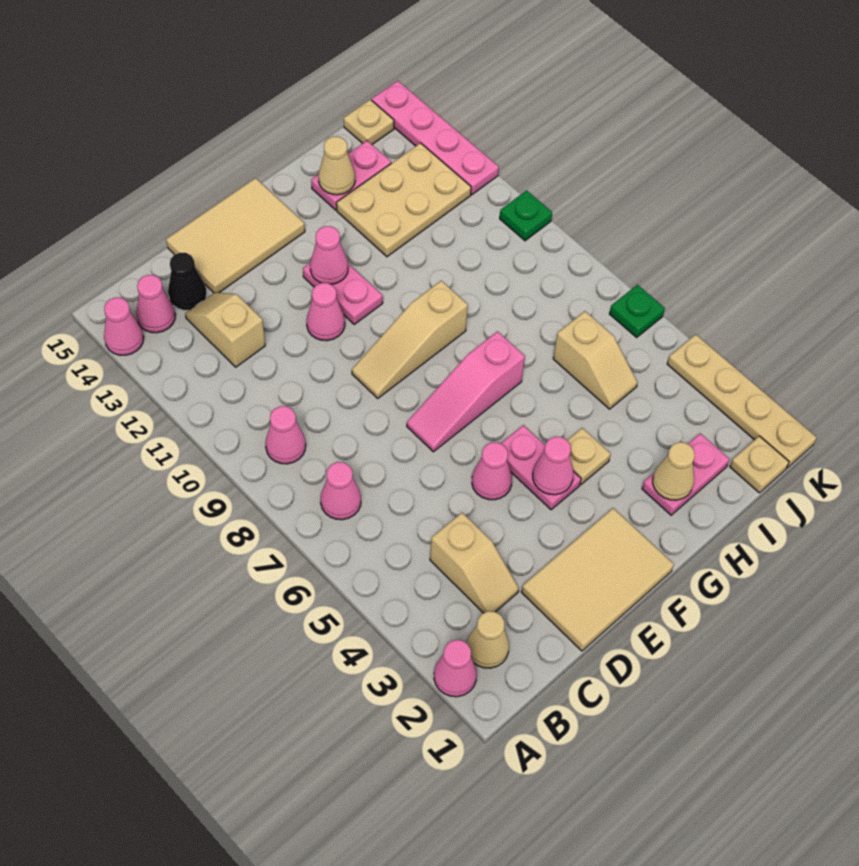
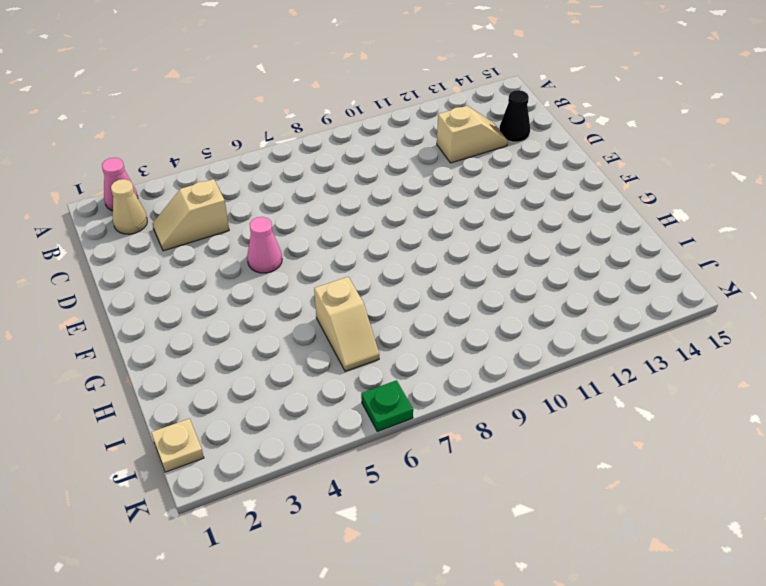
tan slope H6:I6 level 1 top H -> tan slope I5:I6 level 1 top 6
none -> pink cone A14 level 1
none -> pink cone B7 level 1
none -> pink cone B9 level 1
none -> pink cone B14 level 1

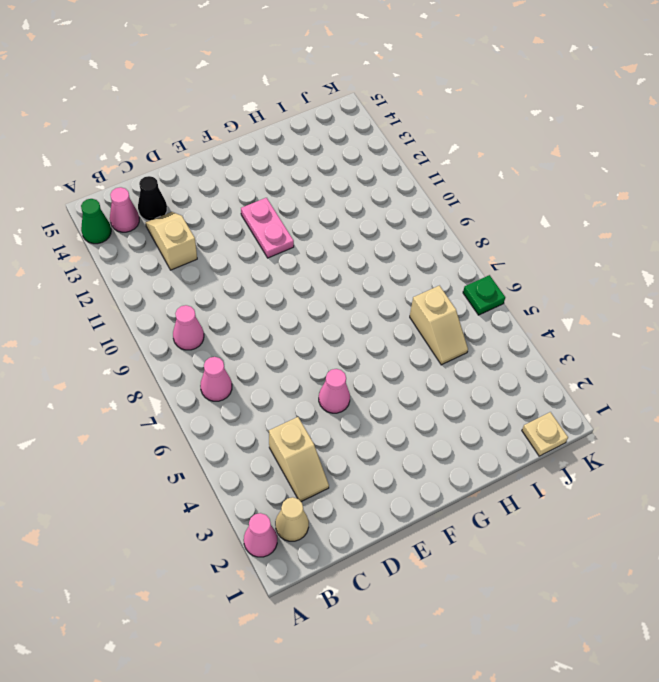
green cone A14 level 1 -> pink cone A14 level 1
none -> tan tile D1:F2 level 1
none -> tan tile D14:F15 level 1
none -> pink slope E7:G7 level 1 top G
none -> tan slope E9:G9 level 1 top G

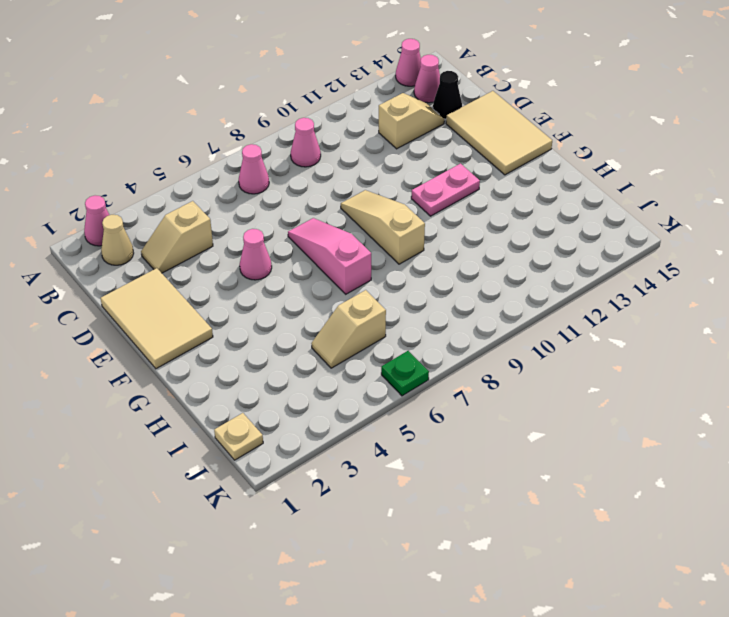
none -> pink cone E11 level 1
none -> pink plate F4:F5 level 1
none -> tan plate G4 level 1
none -> pink plate H2:I2 level 1

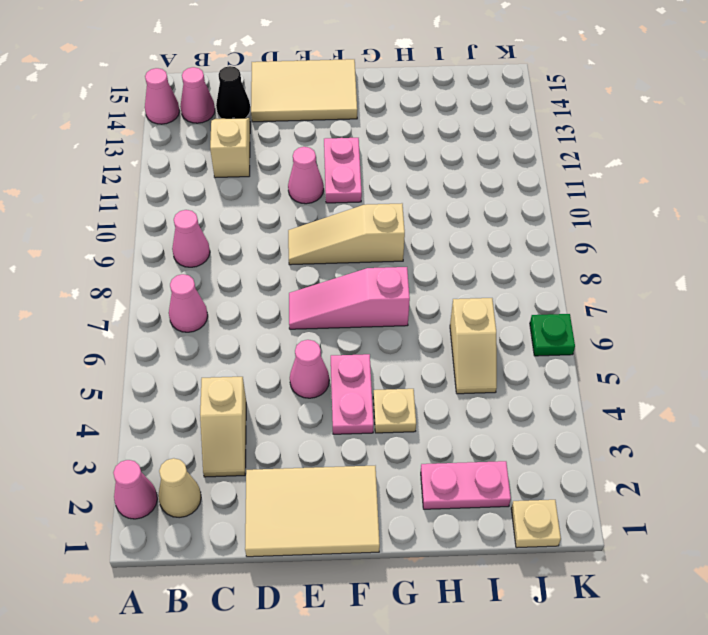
none -> tan plate H12:J13 level 1
none -> pink plate H14:I14 level 1
none -> tan plate J15 level 1
none -> tan plate K1:K4 level 1

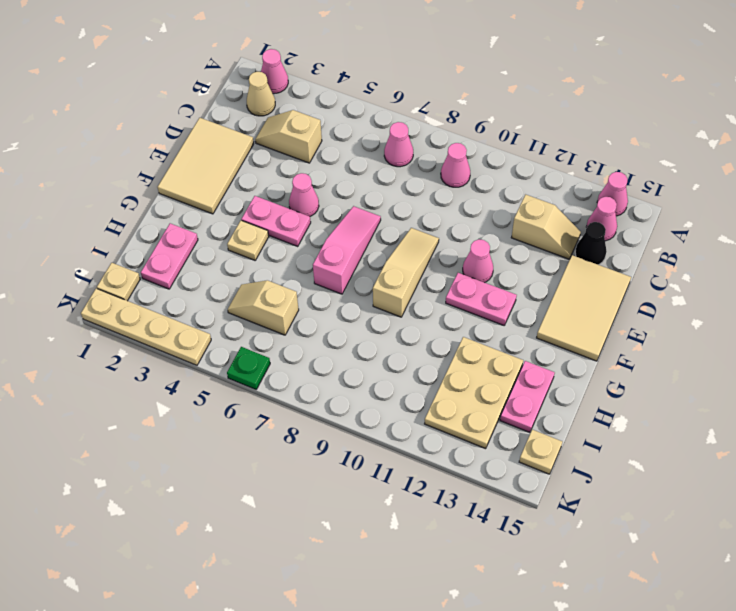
none -> green plate K10 level 1
none -> pink plate K12:K15 level 1
none -> pink cone F4 level 2
none -> pink cone F12 level 2

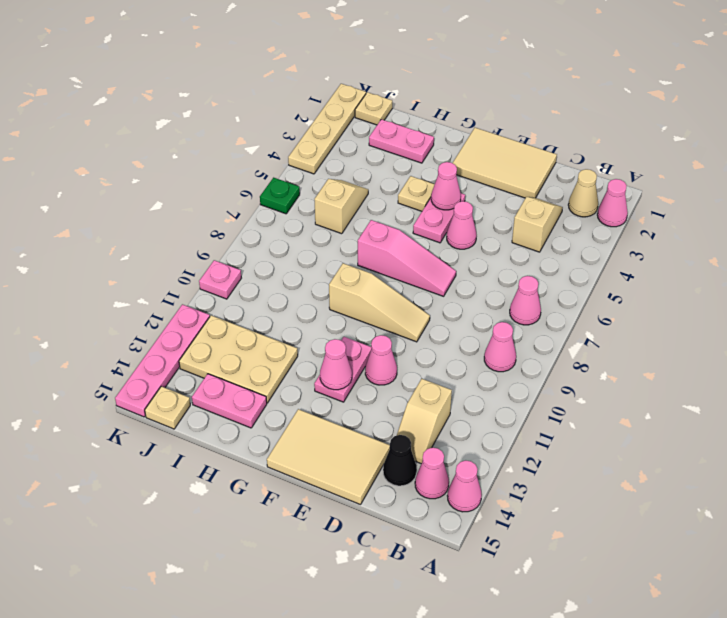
pink plate K10 level 1 -> green plate K10 level 1
none -> tan cone H2 level 2
none -> tan cone H14 level 2

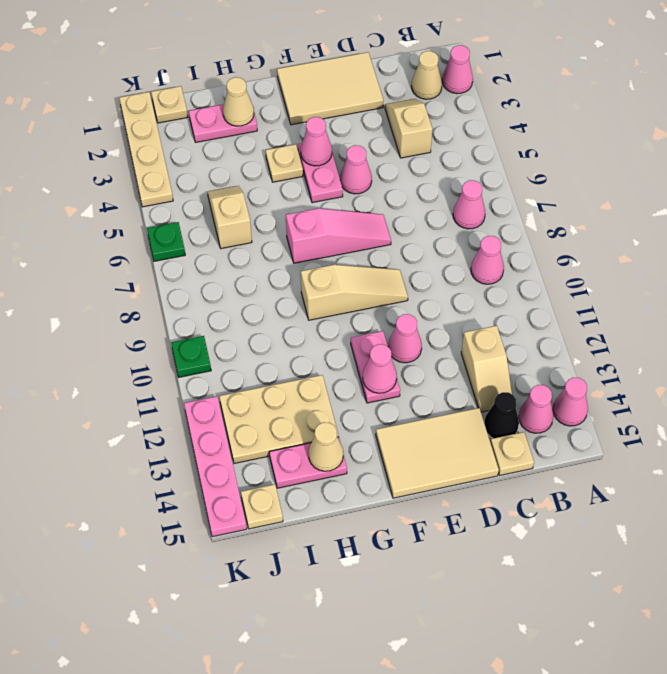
tan plate C15 level 1 -> none

